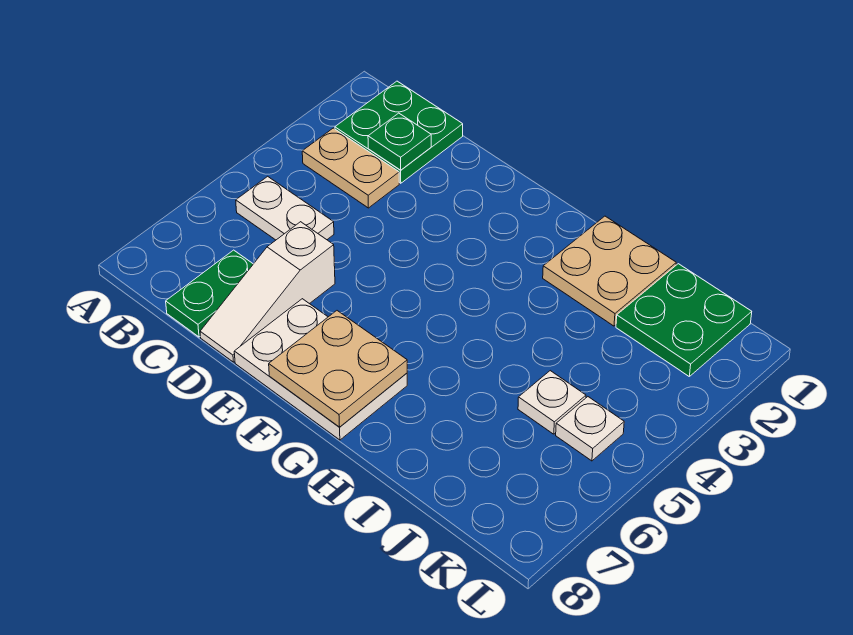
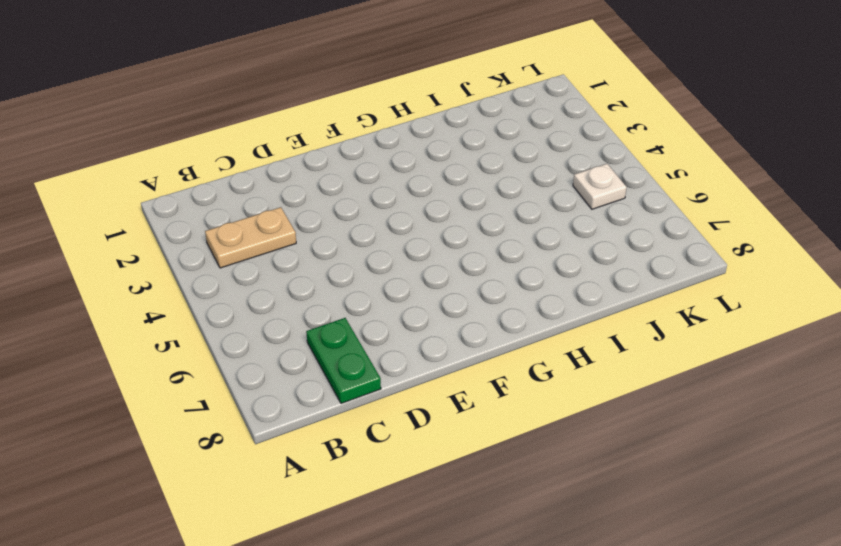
none -> green plate B1:C2 level 1
none -> white plate B5:C5 level 1
none -> white slope D6:D8 level 1 top 6

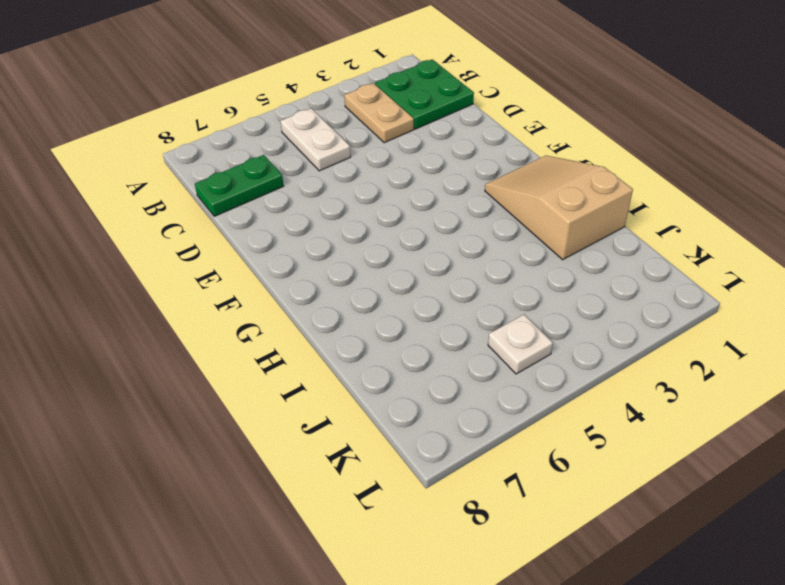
tan slope G1:I2 level 1 top I -> tan plate H1:I2 level 1
none -> white slope D6:D8 level 1 top 6
none -> white plate E7:G8 level 1
none -> green plate J1:K2 level 1

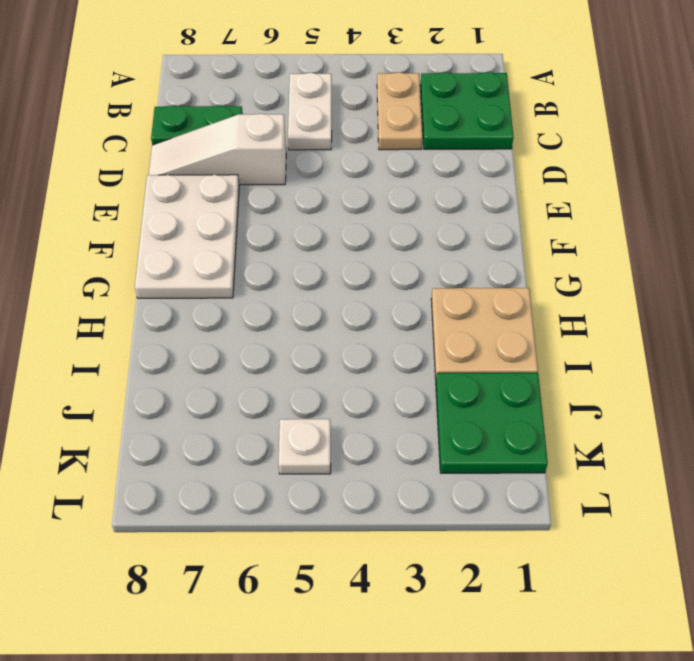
none -> white plate J5 level 1
none -> green plate C2 level 2
none -> tan plate F7:G8 level 2

